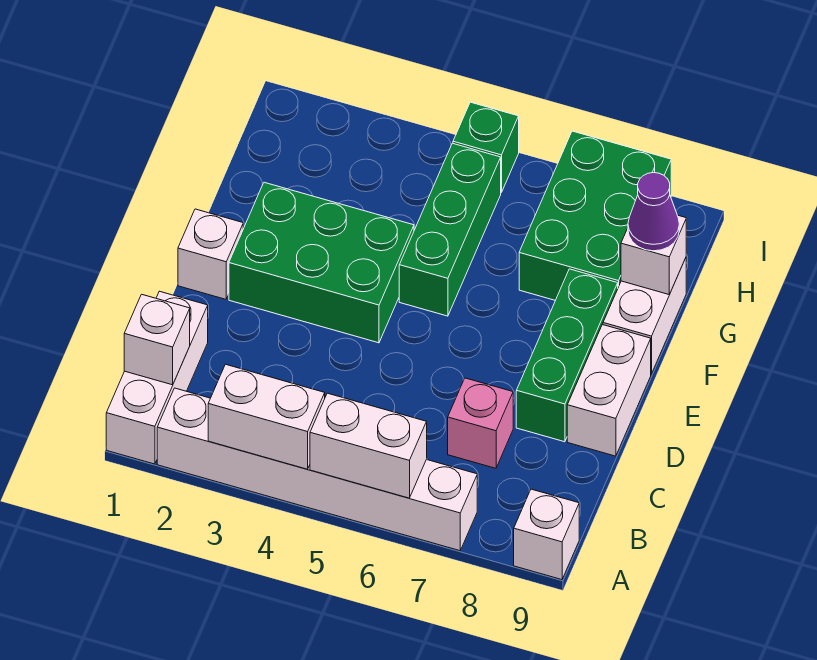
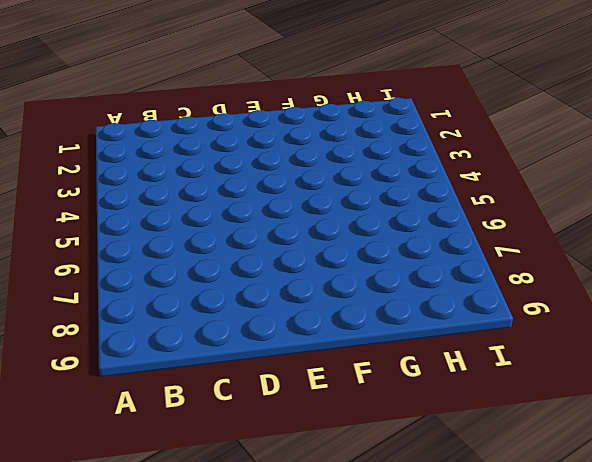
none -> white brick A1:C1 level 1
none -> white brick A2:A7 level 1
none -> white brick A9 level 1

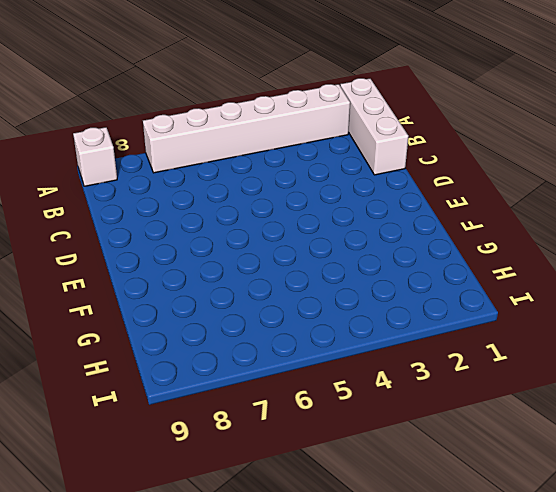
none -> pink brick C7 level 1
none -> green brick D8:F8 level 1
none -> white brick D9:E9 level 1

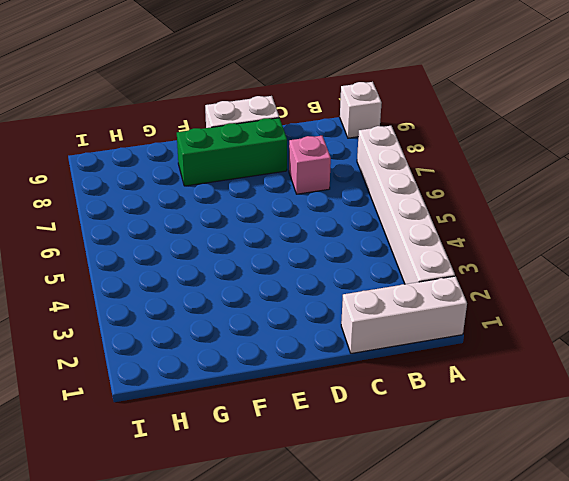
none -> white brick E1 level 1
none -> green brick E2:F4 level 1
none -> green brick F5:H5 level 1

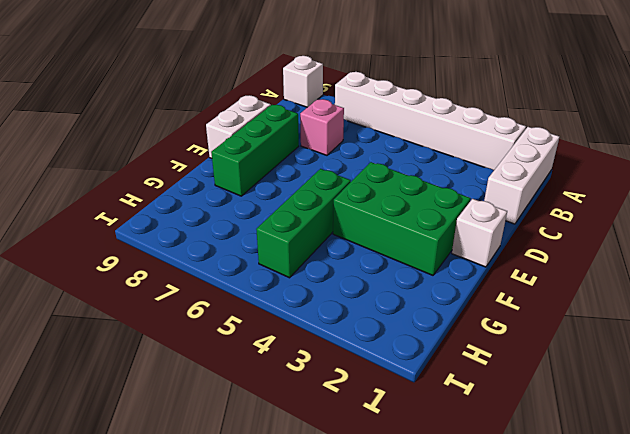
none -> white brick F9:G9 level 1
none -> green brick G7:I8 level 1
none -> green brick I5 level 1

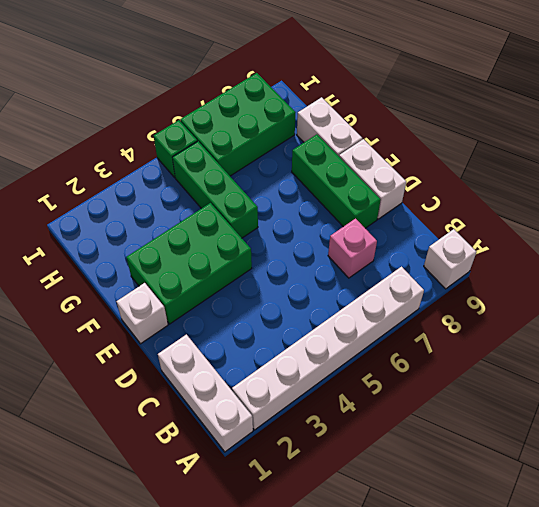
green brick H6:I8 level 1 -> green brick G7:I8 level 1
none -> white brick A3:A4 level 2
none -> white brick A5:A6 level 2
none -> white brick B1 level 2

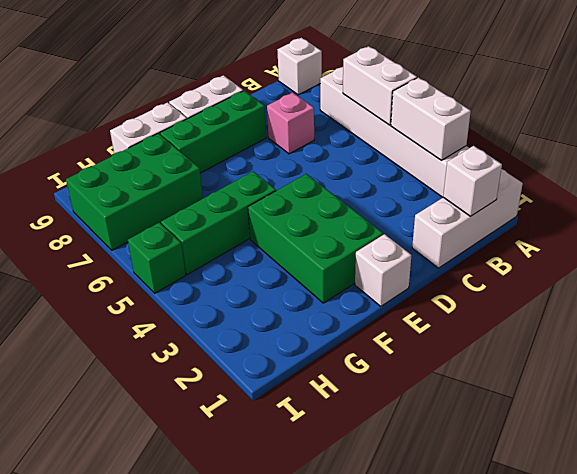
none -> white brick G9 level 2
none -> purple cone G9 level 3

